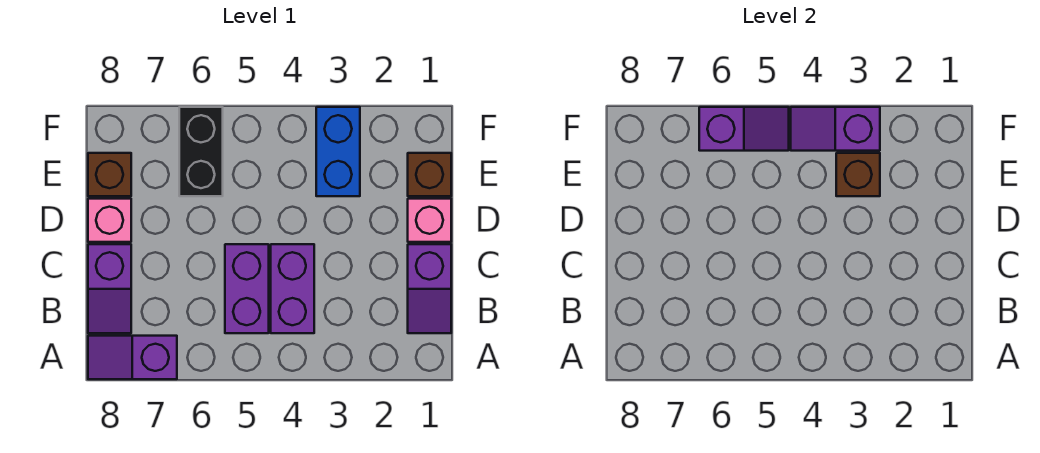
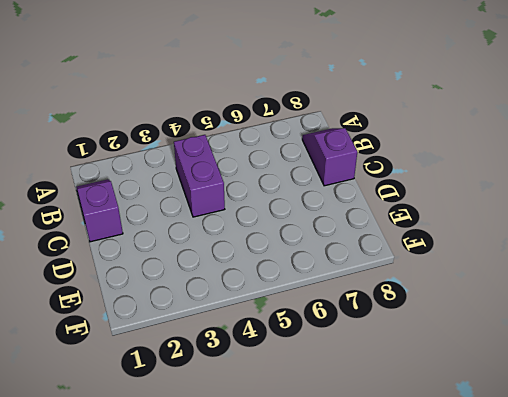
none -> purple slope A7:A8 level 1 top 7
none -> purple brick B5:C5 level 1
none -> pink brick D1 level 1

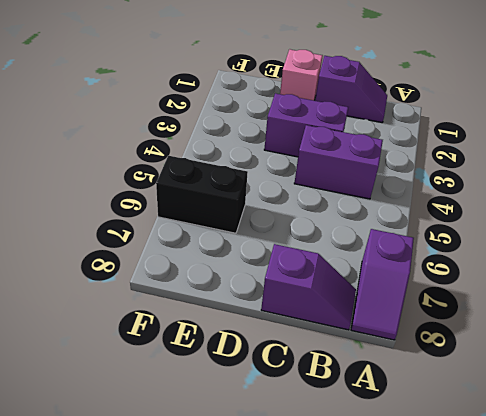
purple brick C3:D3 level 1 -> purple brick B5:C5 level 1
none -> pink brick D8 level 1
none -> brown brick E1 level 1
none -> blue brick E3:F3 level 1

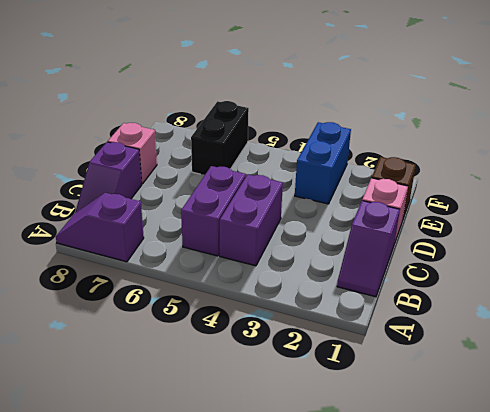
none -> brown brick E8 level 1
none -> brown brick E3 level 2
none -> purple slope F3:F4 level 2 top 3

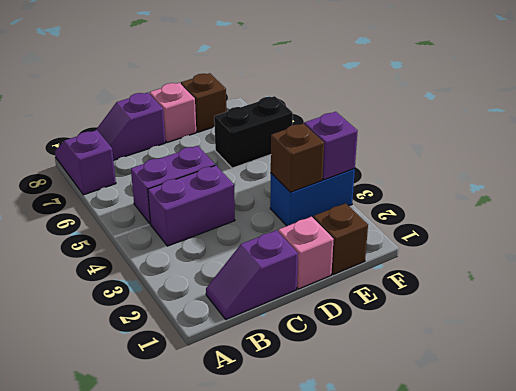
none -> purple slope F5:F6 level 2 top 6

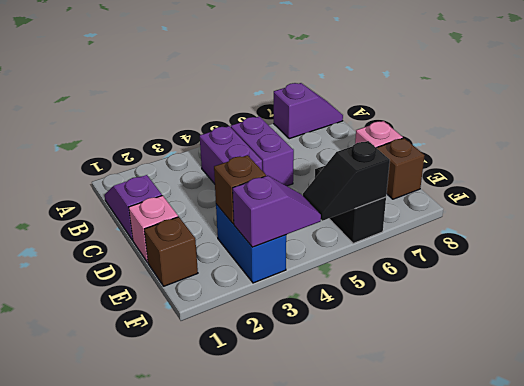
black slope F5:F6 level 2 top 6 -> purple slope F5:F6 level 2 top 6
none -> purple slope B8:C8 level 1 top C

